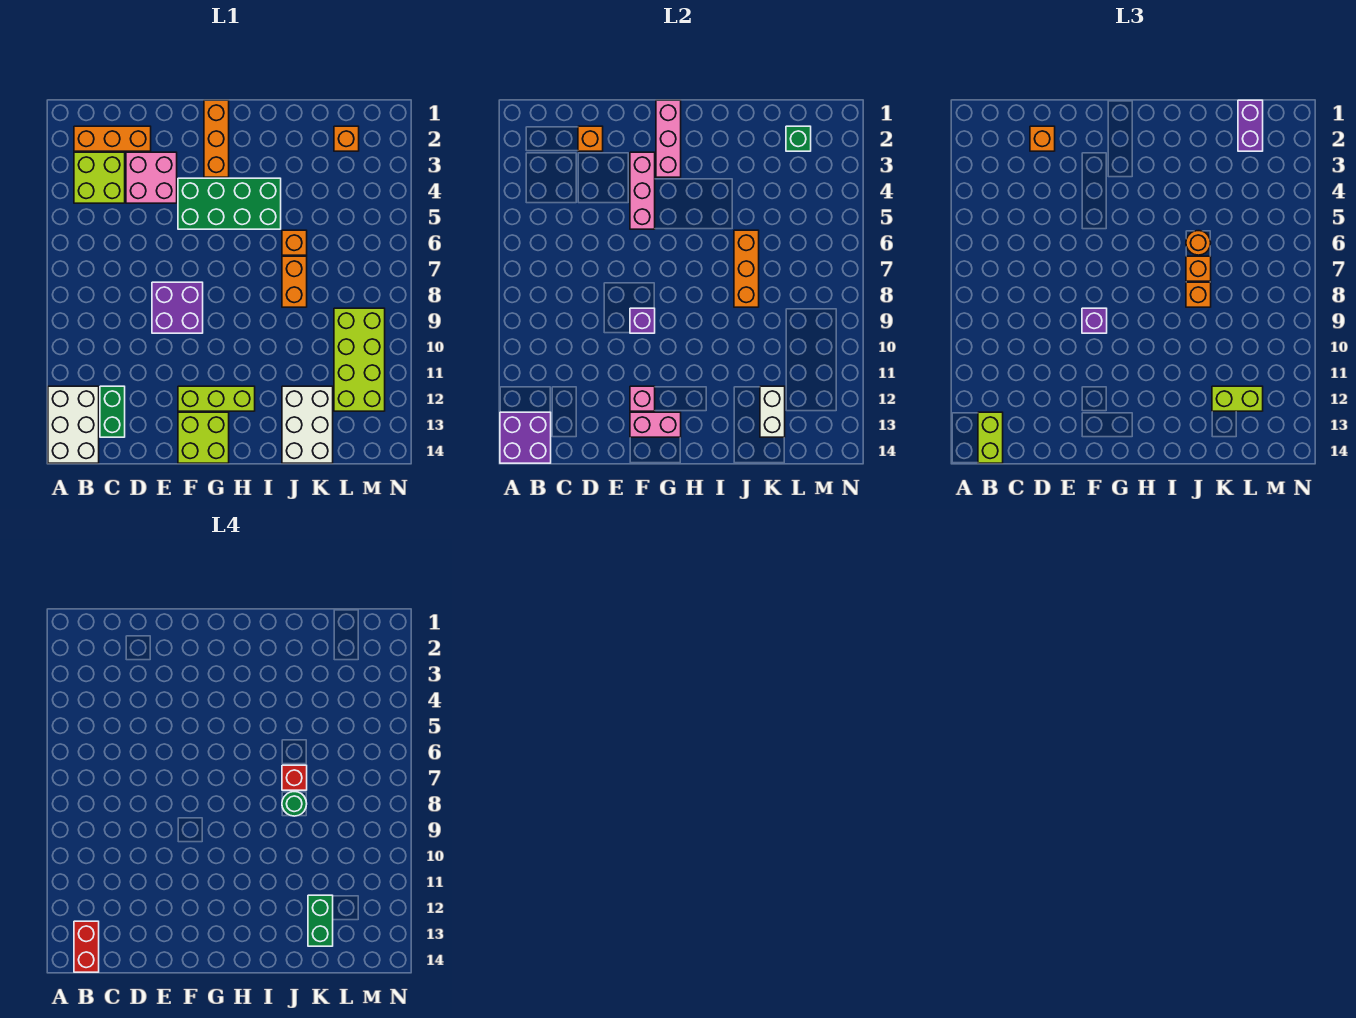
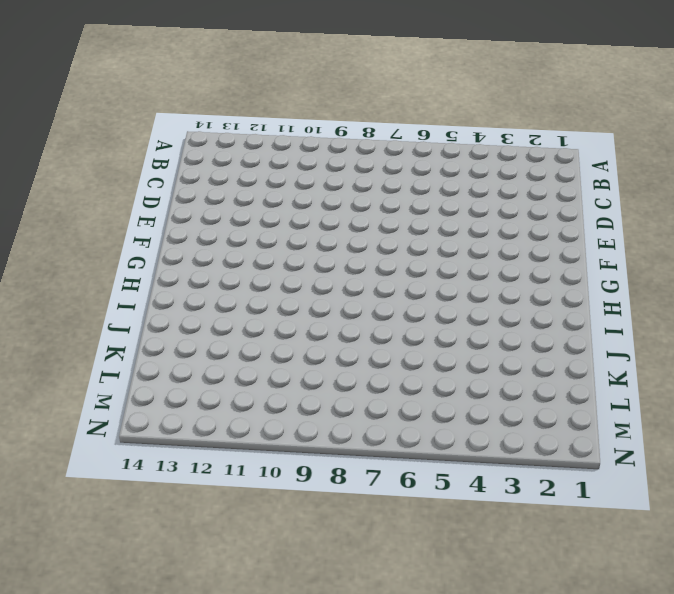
none -> white brick A12:B14 level 1
none -> orange brick B2:D2 level 1
none -> lime brick B3:C4 level 1
none -> green brick C12:C13 level 1

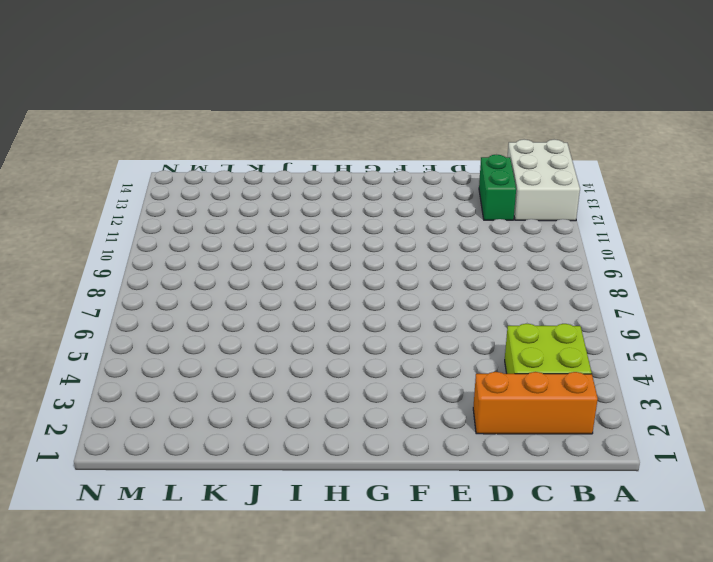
none -> pink brick D3:E4 level 1
none -> purple brick E8:F9 level 1
none -> green brick F4:I5 level 1
none -> lime brick F12:H12 level 1

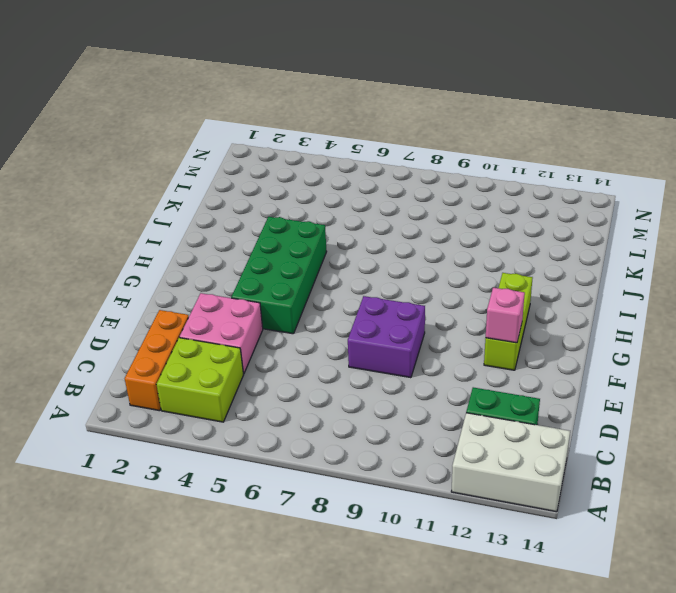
none -> lime brick F13:G14 level 1
none -> orange brick G1:G3 level 1
none -> orange brick J6 level 1
none -> orange brick J7:J8 level 1

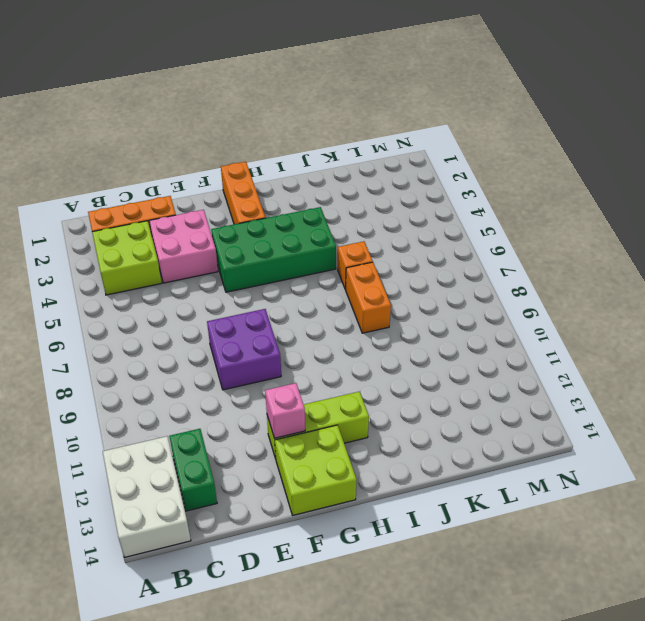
none -> white brick J12:K14 level 1
none -> orange brick L2 level 1
none -> lime brick L9:M12 level 1
none -> purple brick A13:B14 level 2

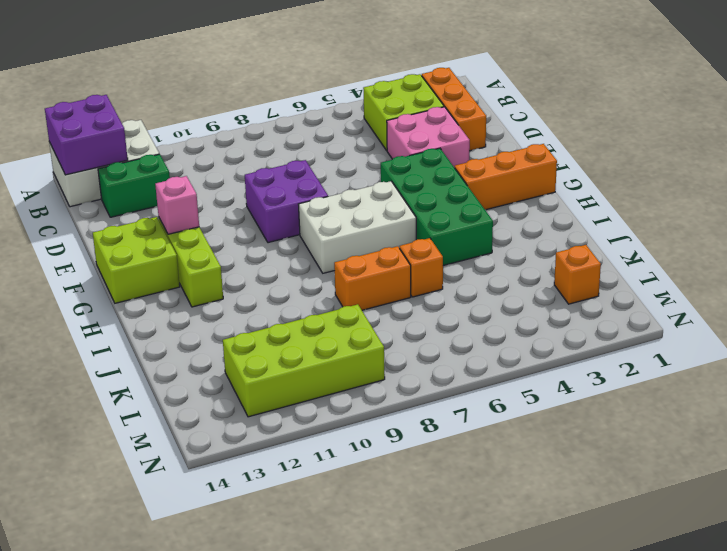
white brick G6:H8 level 1 -> white brick J12:K14 level 1
none -> orange brick D2 level 2
none -> pink brick F3:F5 level 2
none -> purple brick F9 level 2
none -> pink brick F13:G13 level 2

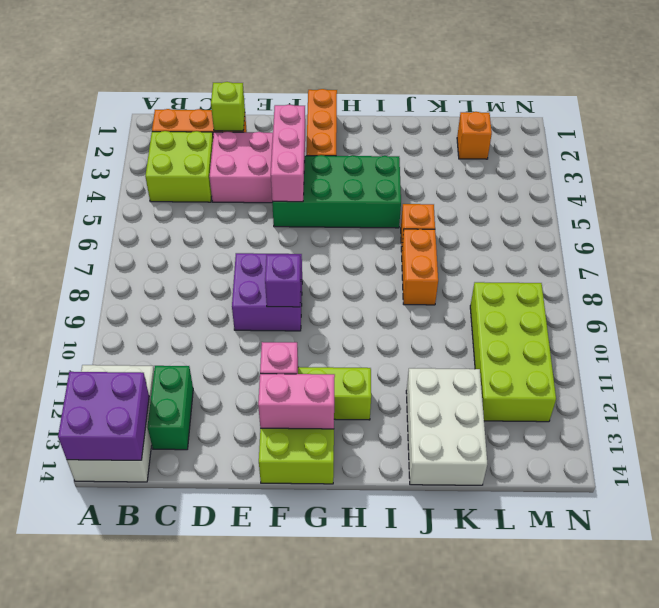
lime brick D2 level 2 -> orange brick D2 level 2
none -> pink brick G1:G3 level 2
none -> orange brick J6:J8 level 2
none -> white brick K12:K13 level 2
none -> green brick L2 level 2

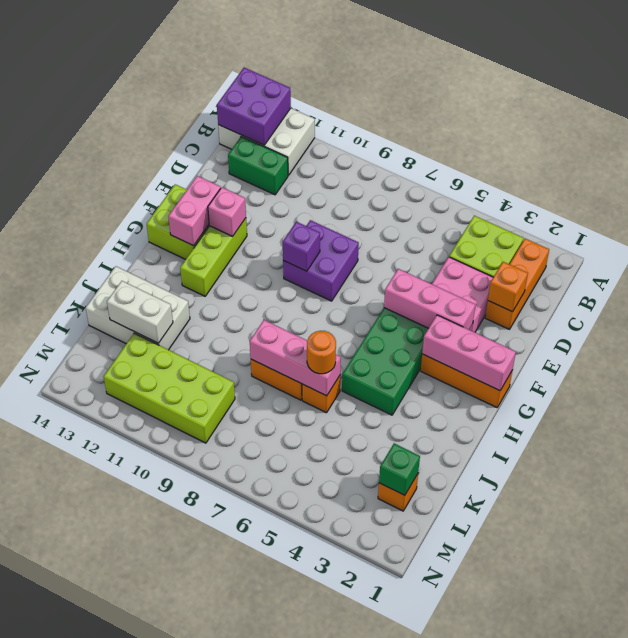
pink brick J6:J8 level 2 -> orange brick J6:J8 level 2
none -> lime brick B13:B14 level 3
none -> orange brick D2 level 3
none -> purple brick F9 level 3
none -> orange brick J7 level 3

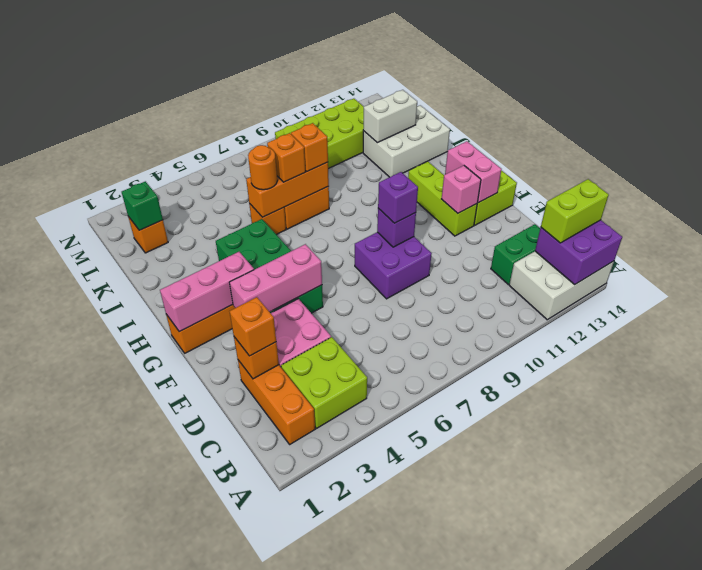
none -> lime brick K12:L12 level 3
none -> purple brick L1:L2 level 3
none -> red brick B13:B14 level 4
none -> red brick J7 level 4

